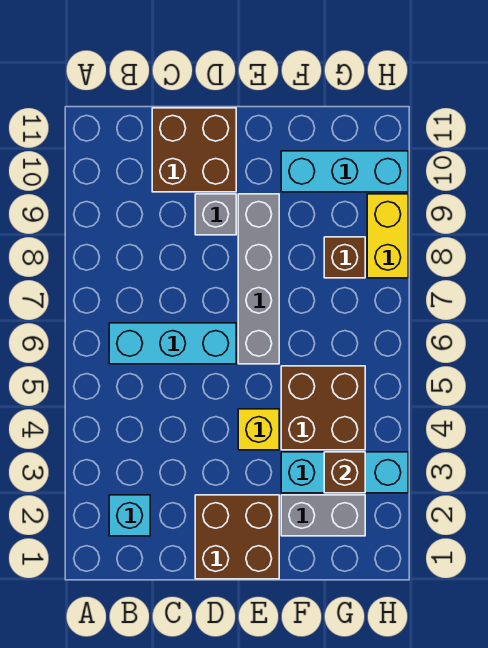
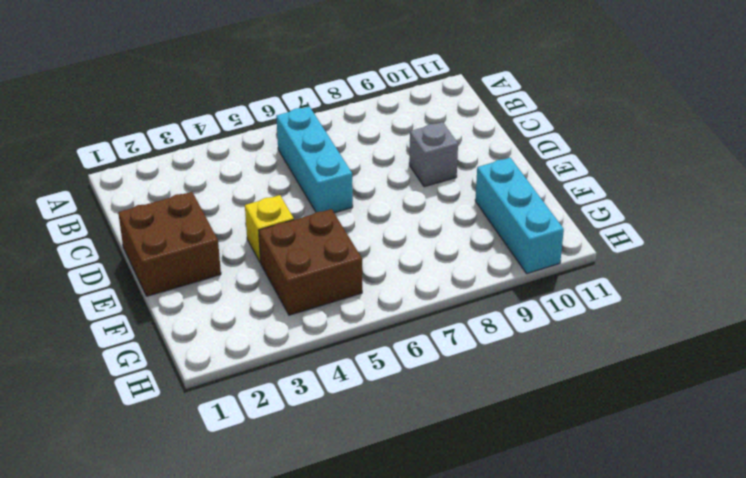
none -> cyan brick B2 level 1
none -> brown brick C10:D11 level 1
none -> grey brick E6:E9 level 1

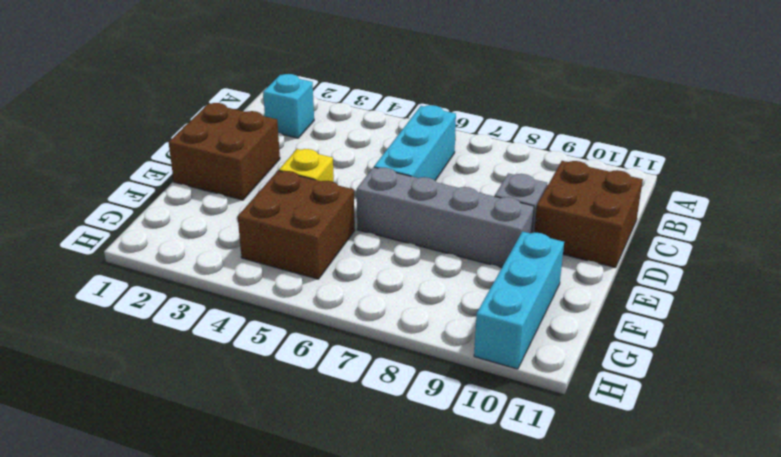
none -> grey brick F2:G2 level 1
none -> cyan brick F3:H3 level 1
none -> brown brick G8 level 1

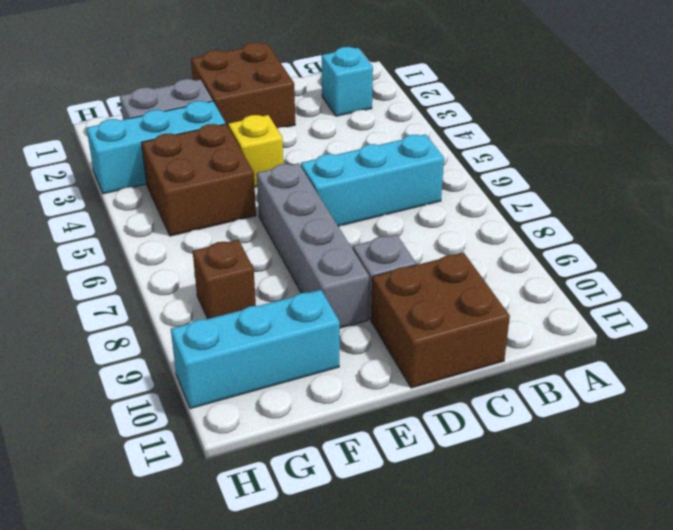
none -> yellow brick H8:H9 level 1
none -> brown brick G3 level 2

